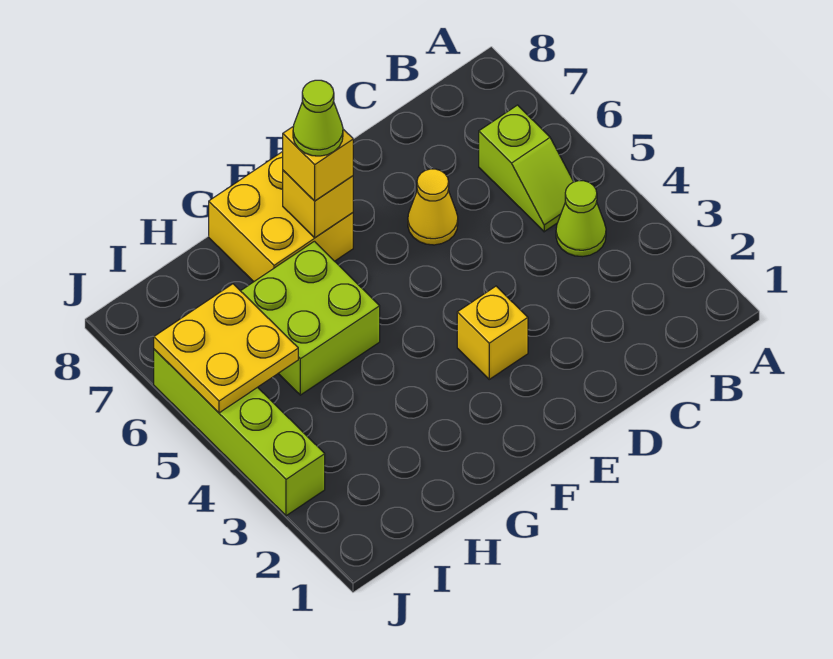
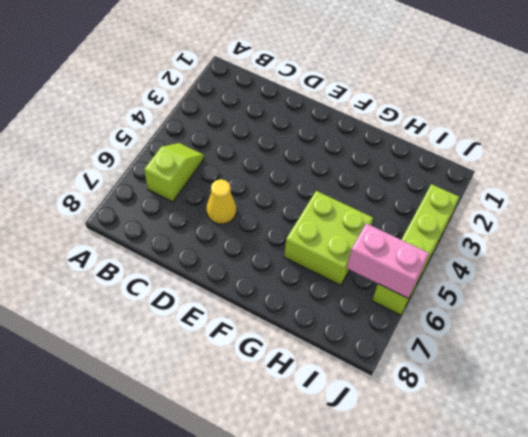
pink brick I6:J6 level 2 -> yellow plate I5:J6 level 2
none -> lime cone B4 level 1
none -> yellow brick E3 level 1

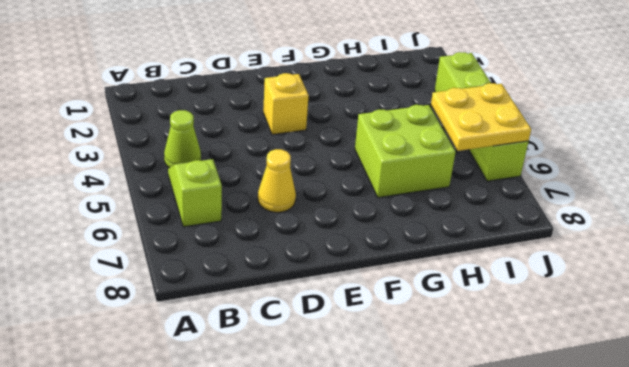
none -> yellow brick F7:G8 level 1
none -> yellow brick F7 level 2

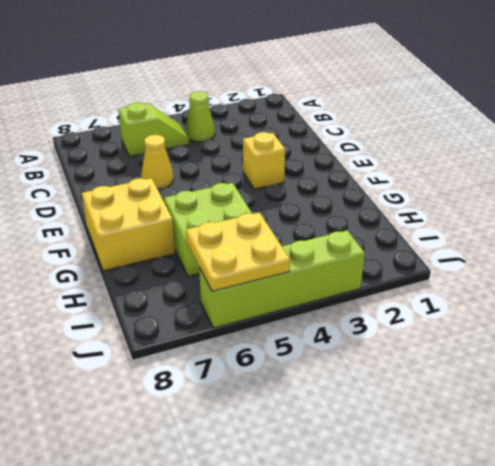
none -> yellow brick F7 level 2
none -> yellow brick F7 level 3

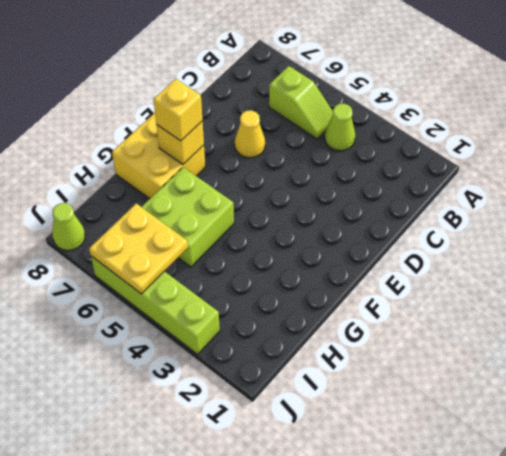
lime cone J8 level 1 -> lime cone F7 level 4
none -> yellow brick E3 level 1

